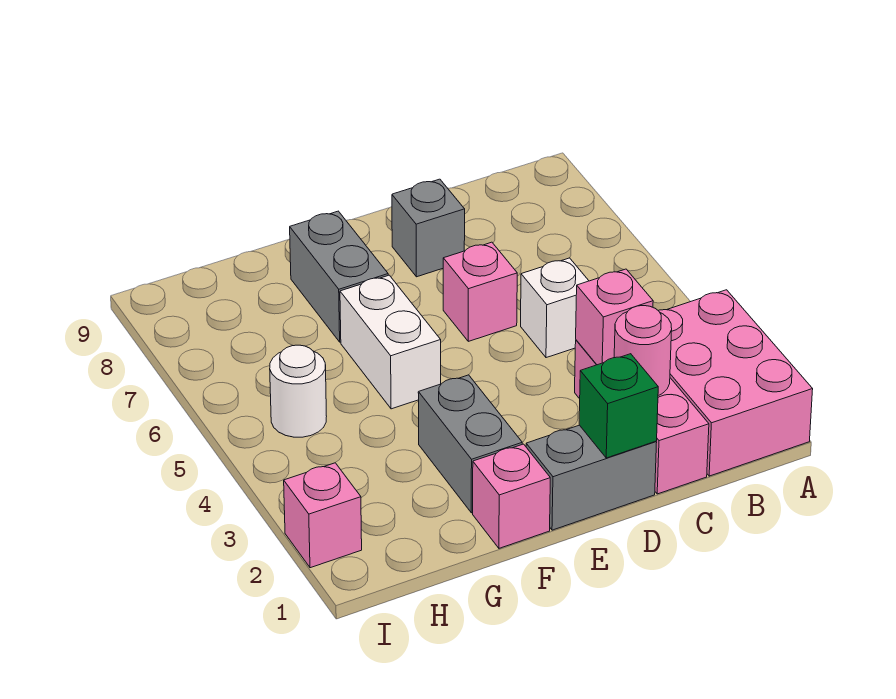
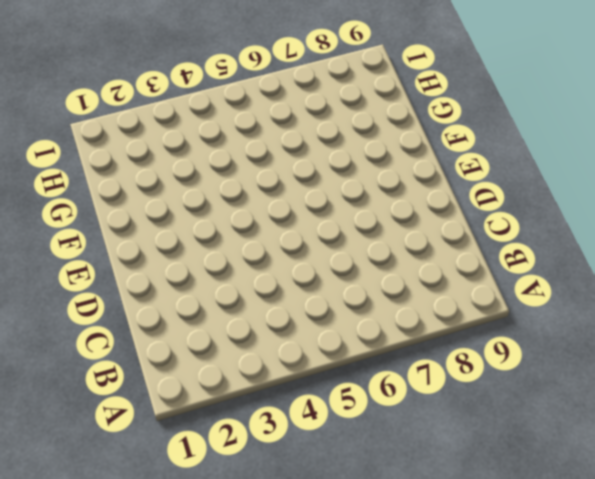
none -> pink brick A1:B3 level 1
none -> pink brick C1:C3 level 1
none -> white brick C5 level 1

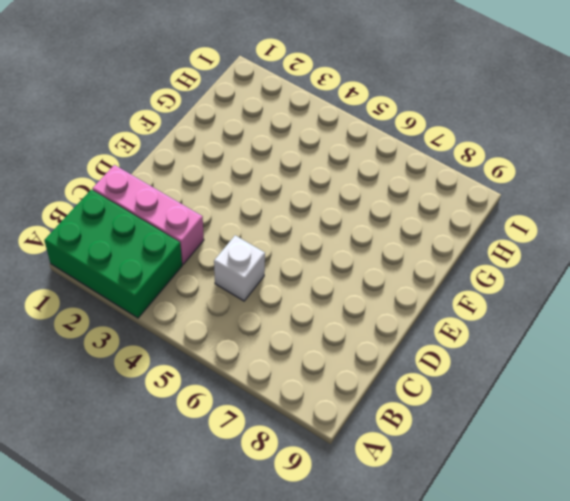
green brick A1:B3 level 1 -> pink brick A1:B3 level 1
none -> grey brick D1:E1 level 1
none -> pink brick D6 level 1
none -> grey brick D8 level 1

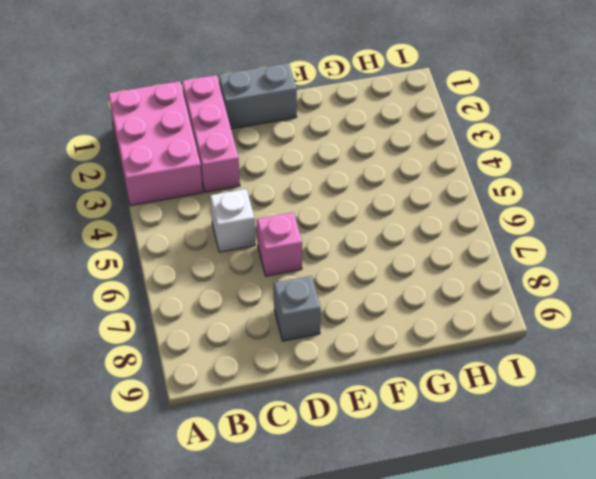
none -> pink brick F1 level 1
none -> grey brick F2:F3 level 1
none -> white brick F5:F6 level 1

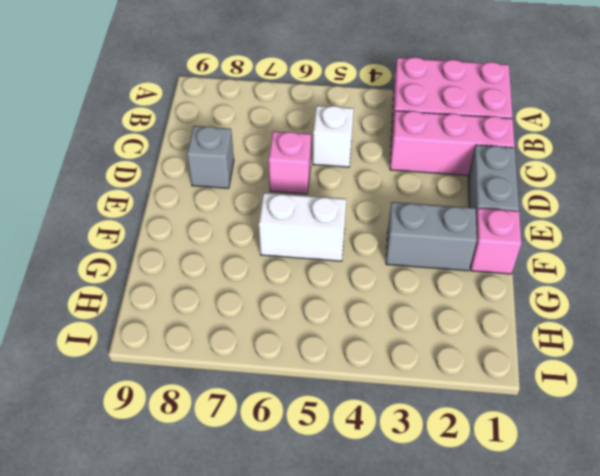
none -> grey brick F7:F8 level 1
none -> white round brick H5 level 1
none -> pink brick I2 level 1

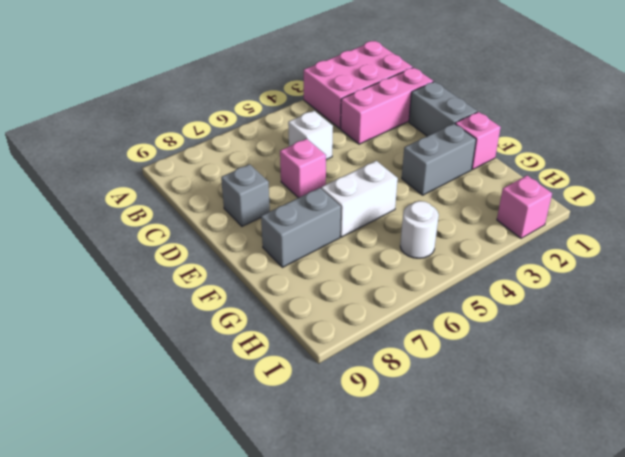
none -> pink round brick C2 level 2
none -> pink brick C3 level 2
none -> green brick D1 level 2

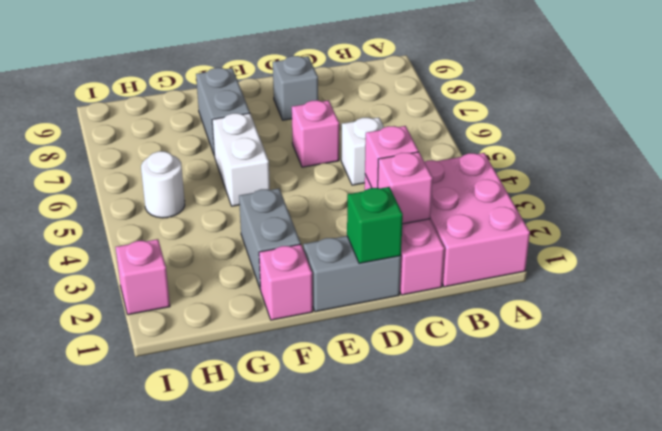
pink brick C2 level 2 -> pink round brick C2 level 2

